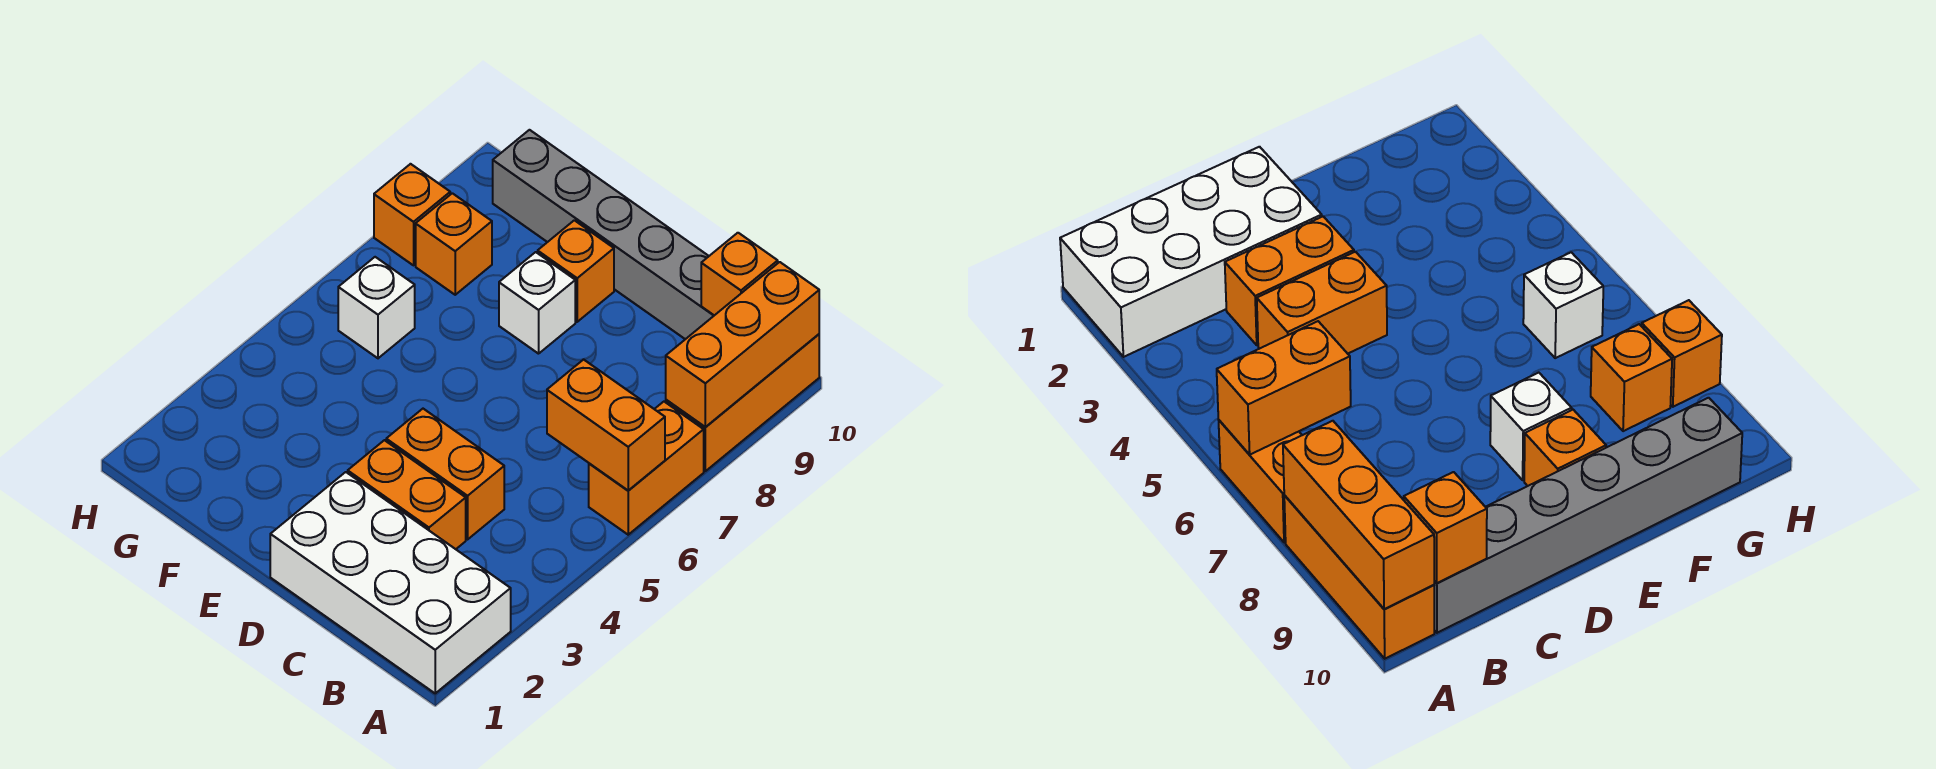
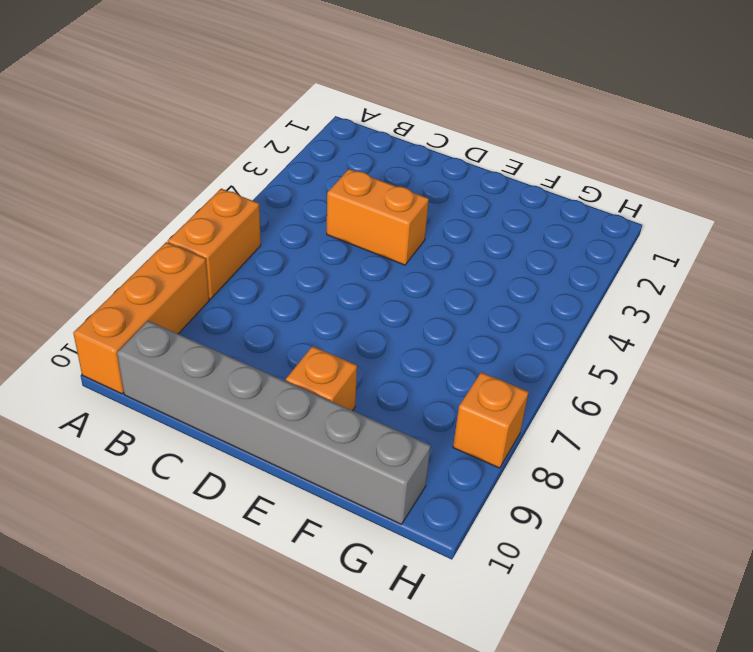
none -> white brick A1:D2 level 1
none -> orange brick C3:D3 level 1
none -> white brick E8 level 1

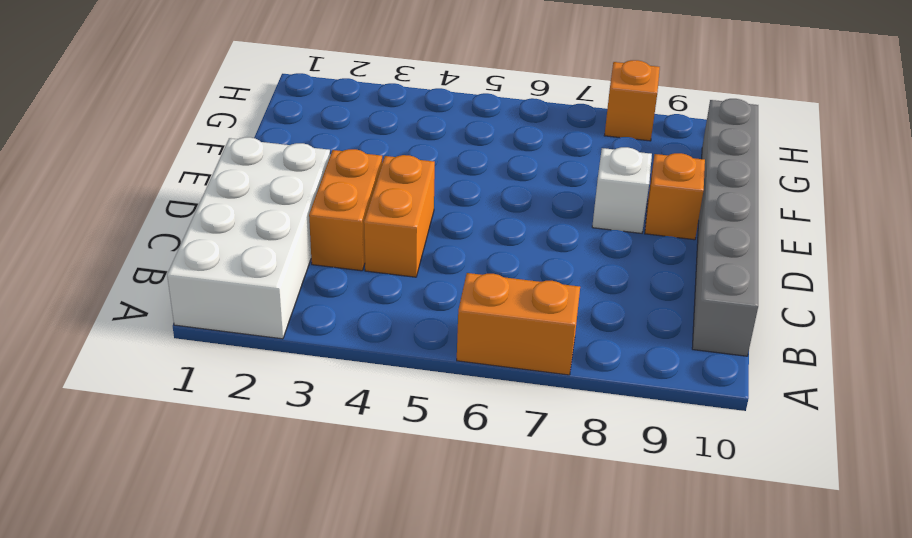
none -> orange brick A8:A10 level 1
none -> white brick G6 level 1
none -> orange brick G8 level 1

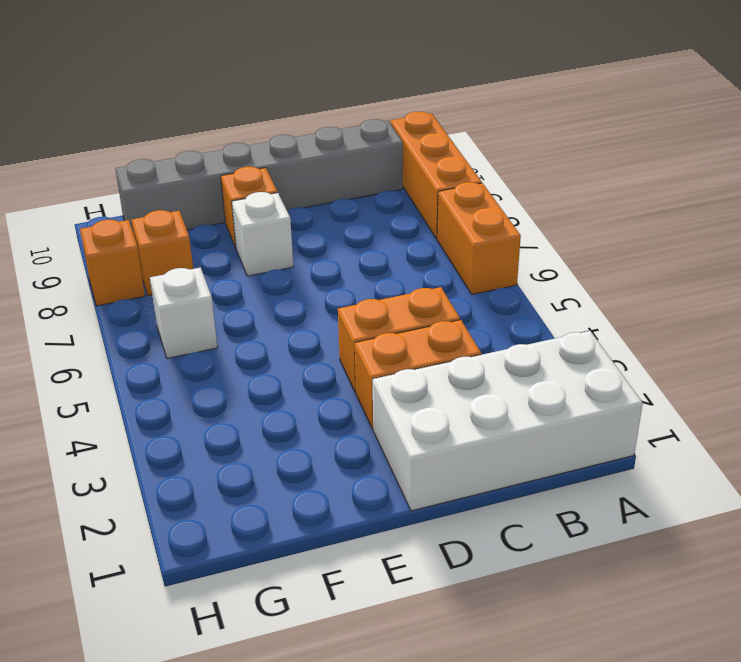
none -> orange brick A6:B6 level 2
none -> orange brick A8:A10 level 2
none -> orange brick B10 level 2

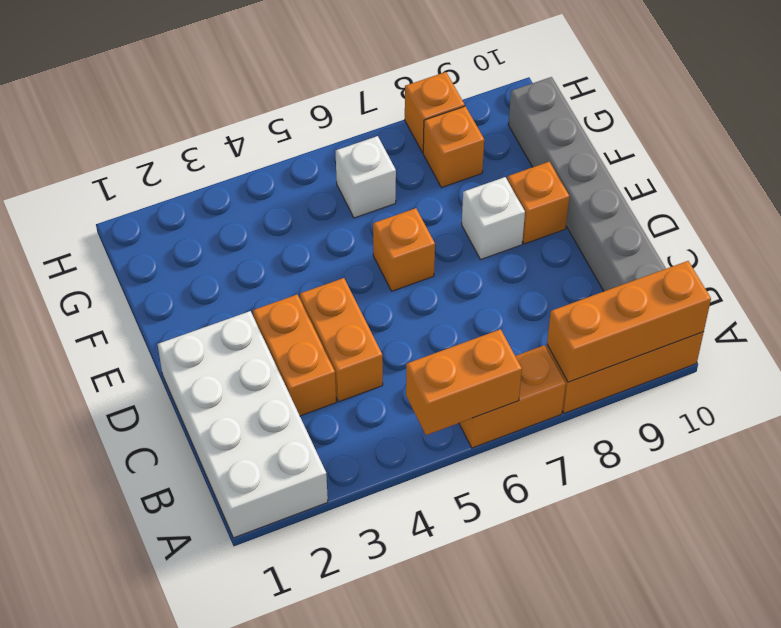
orange brick A5:A6 level 2 -> orange brick A6:B6 level 2
orange brick E6 level 1 -> orange brick B10 level 2

